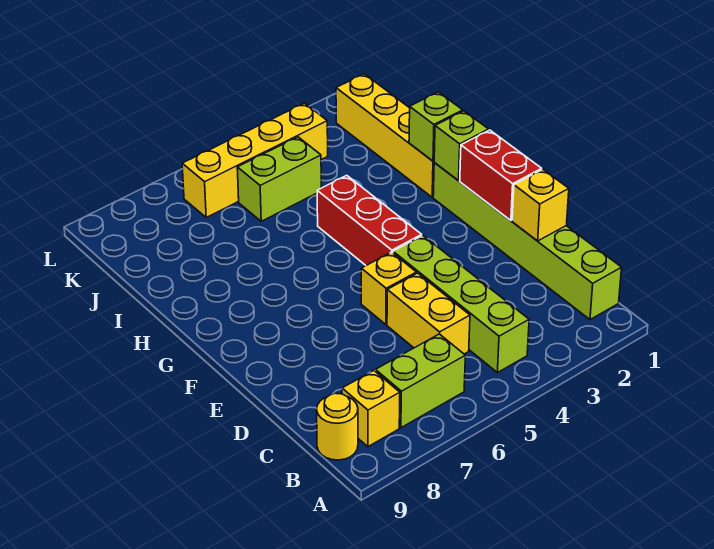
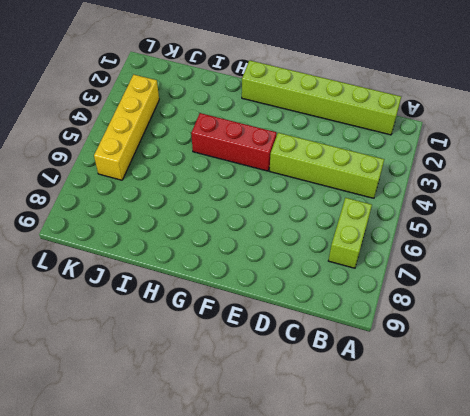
none -> yellow brick B8 level 1
none -> yellow round brick B9 level 1
none -> yellow brick C5:D5 level 1

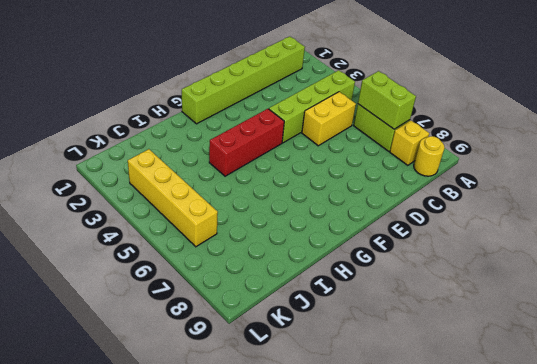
lime brick B6:B7 level 2 -> lime brick J4:J5 level 1
none -> yellow brick E5 level 1
none -> yellow brick H1:K1 level 1
none -> yellow brick D1 level 2

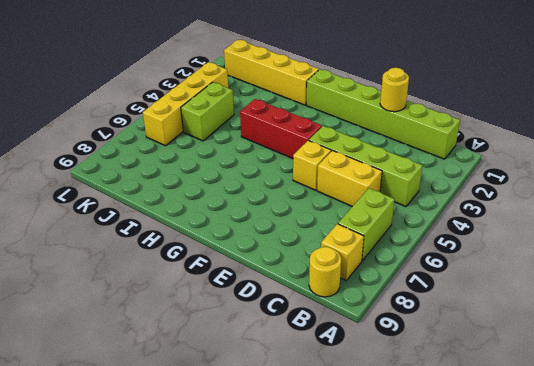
yellow round brick D1 level 2 -> yellow brick D1 level 2
none -> red brick E1:F1 level 2
none -> lime brick G1 level 2
none -> lime brick H1 level 2

